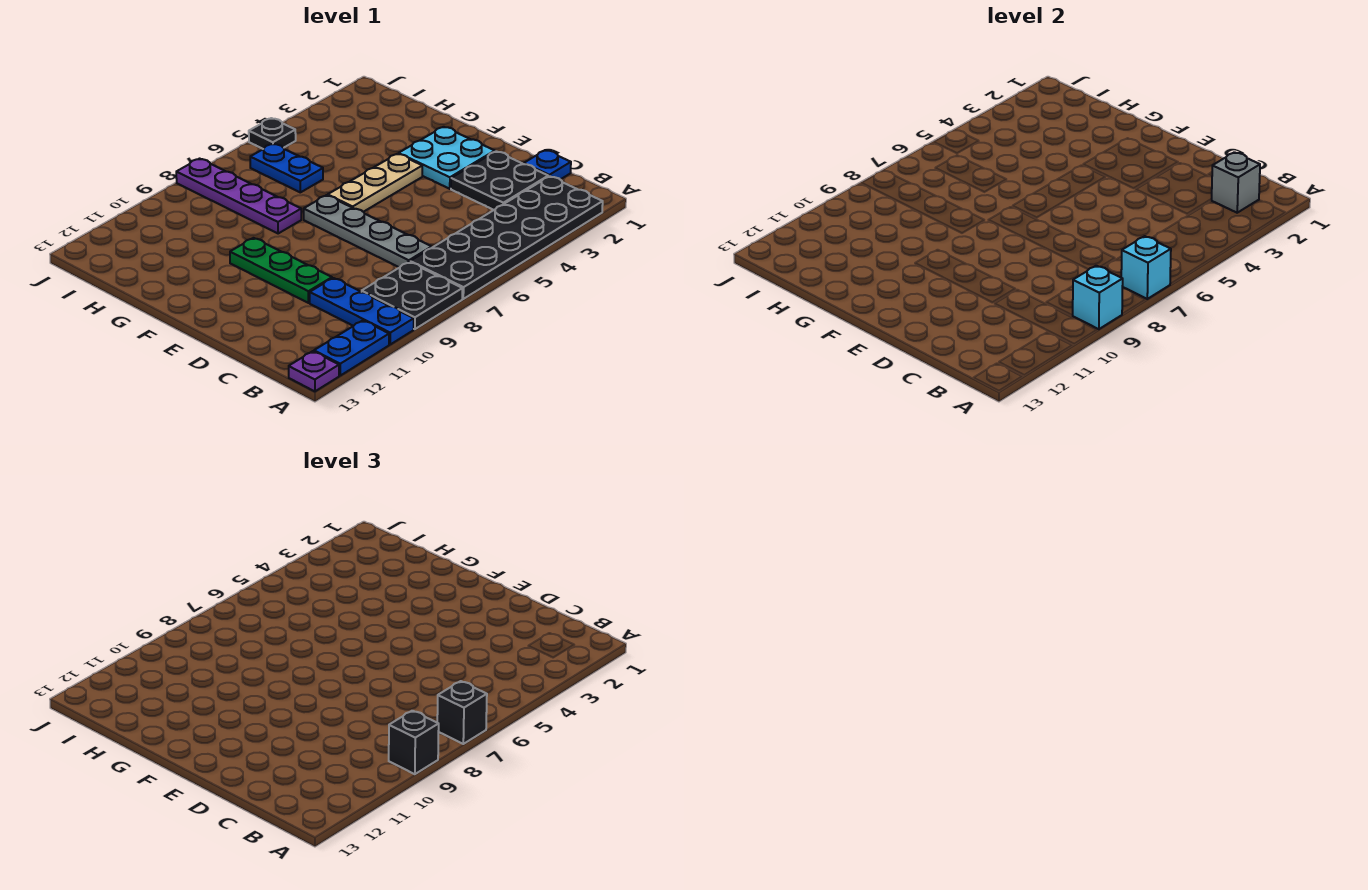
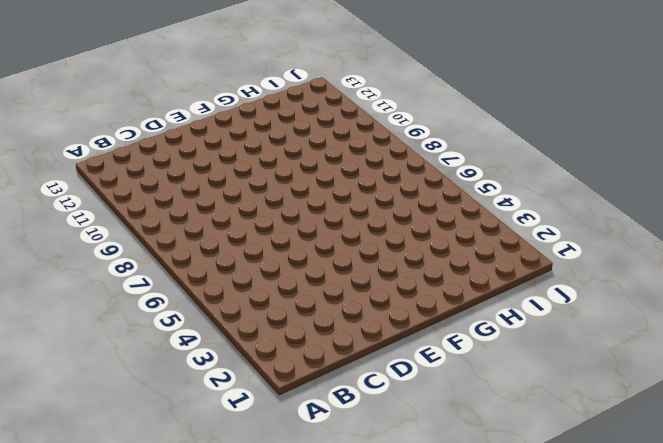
none -> black plate A2:B7 level 1
none -> black plate A8:B9 level 1
none -> blue plate A10:C10 level 1

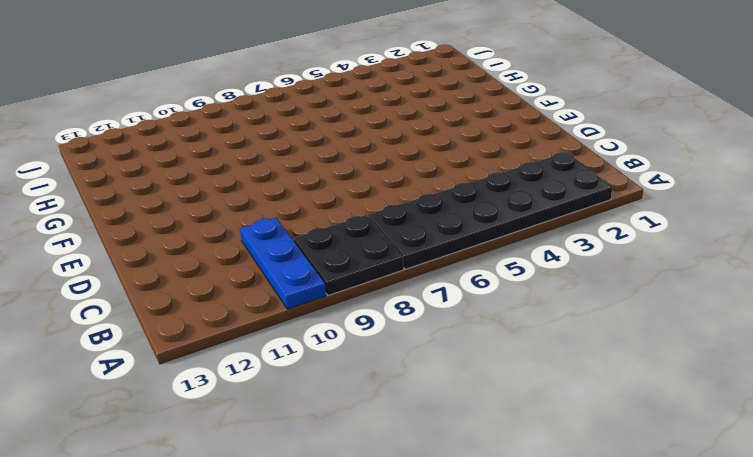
none -> blue plate A11:A12 level 1
none -> purple plate A13 level 1
none -> blue plate C1 level 1

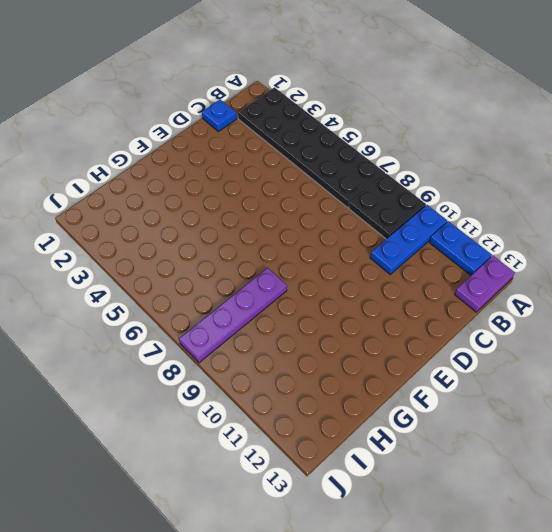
purple plate A13:B13 level 1 -> purple plate A13 level 1
none -> black plate C2:D3 level 1
none -> grey plate C7:F7 level 1
none -> green plate D10:F10 level 1

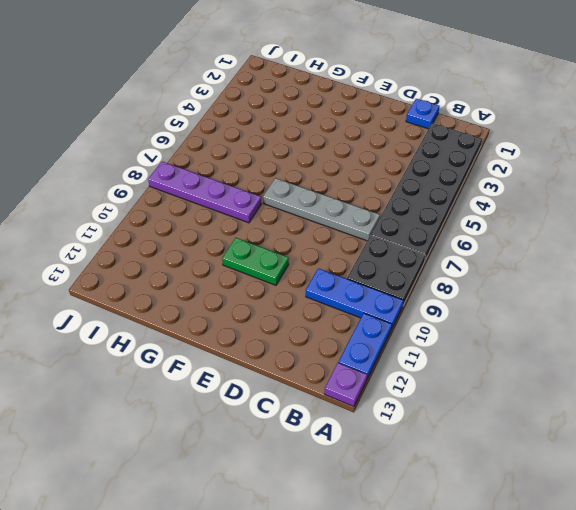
green plate E10:F10 level 1 -> green plate D10:F10 level 1
none -> black plate C2:D3 level 1
none -> cyan plate E2:F3 level 1
none -> tan plate F4:F6 level 1

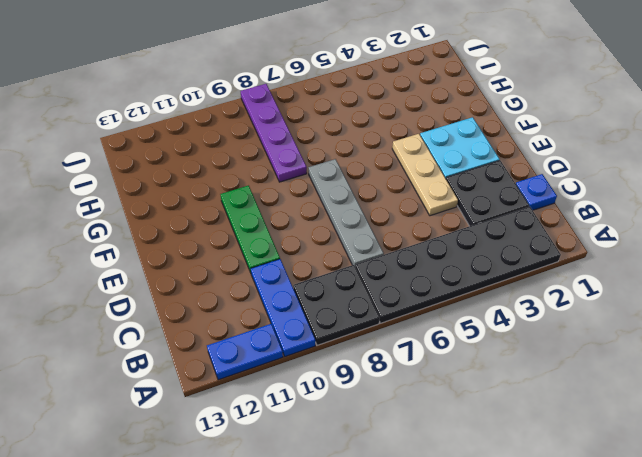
tan plate D4:F4 level 1 -> tan plate F4:F6 level 1
none -> purple plate A13 level 1
none -> blue plate H6:I6 level 1
none -> black plate J5 level 1

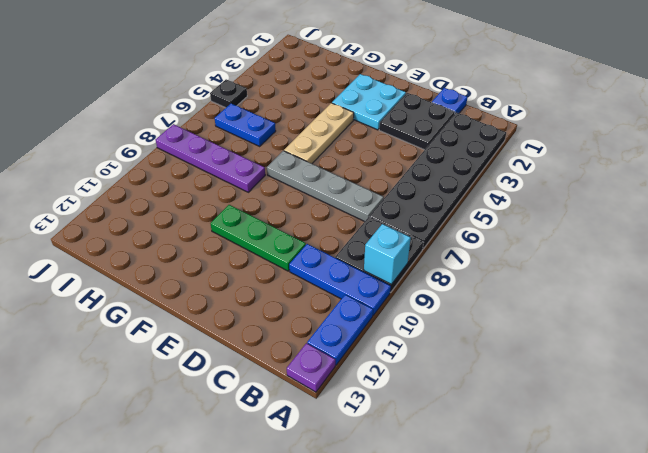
none -> cyan brick A7 level 2
none -> grey brick B2 level 2
none -> black brick A7 level 3

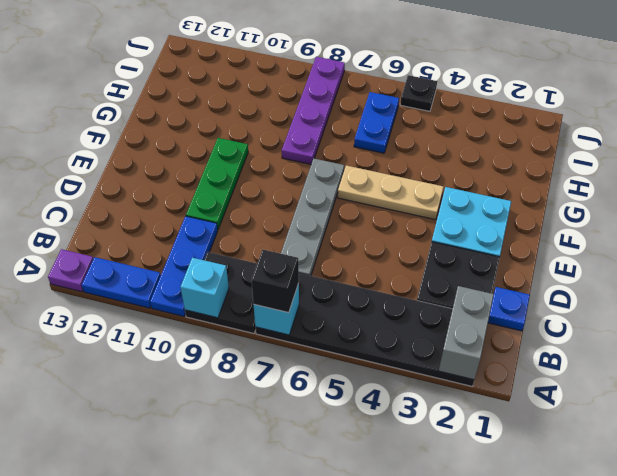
grey brick A2:B2 level 2 -> grey brick B2 level 2
none -> black brick A9 level 3

